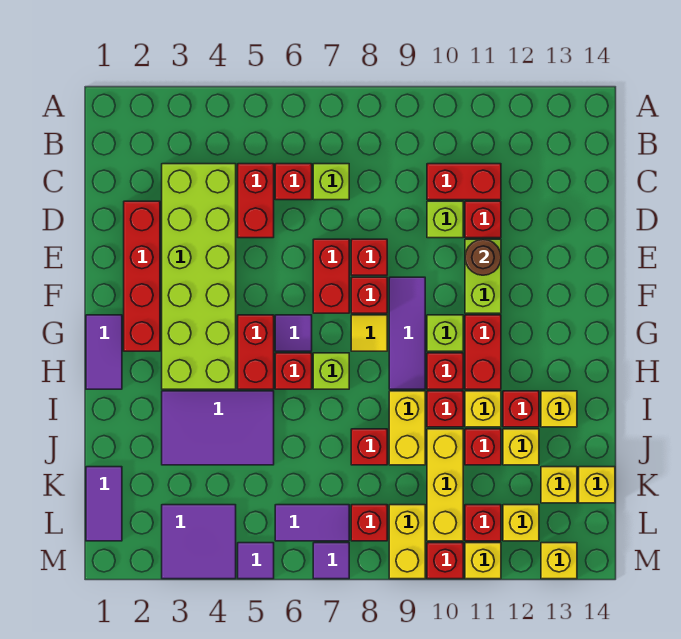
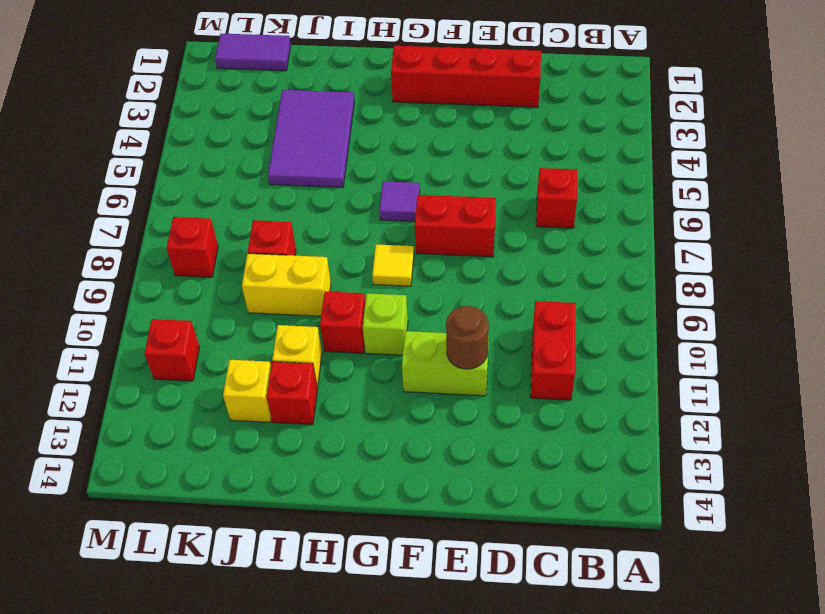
none -> lime brick C3:H4 level 1
none -> red brick C5:D5 level 1
none -> lime brick C7 level 1
none -> lime brick D10 level 1

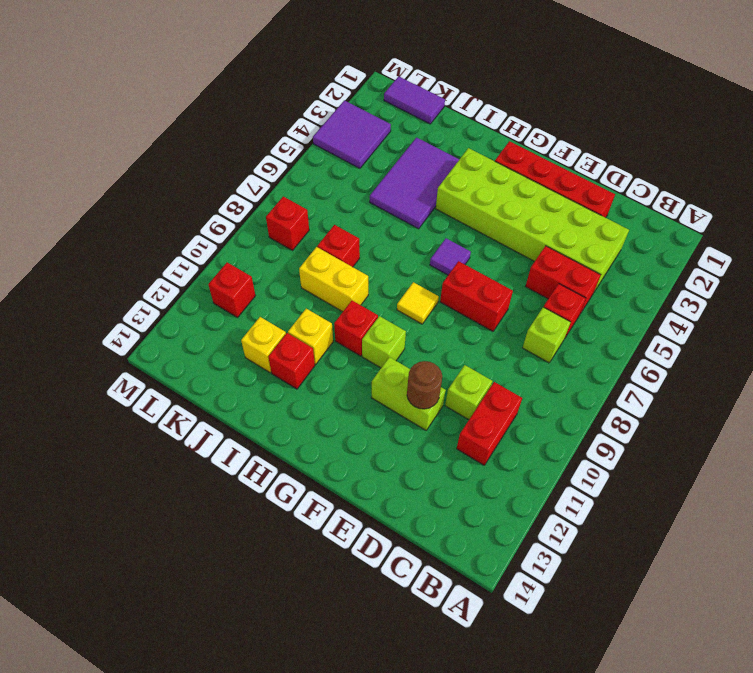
none -> red brick D11 level 1
none -> red brick E8 level 1
none -> red brick F8 level 1
none -> purple tile F9:H9 level 1

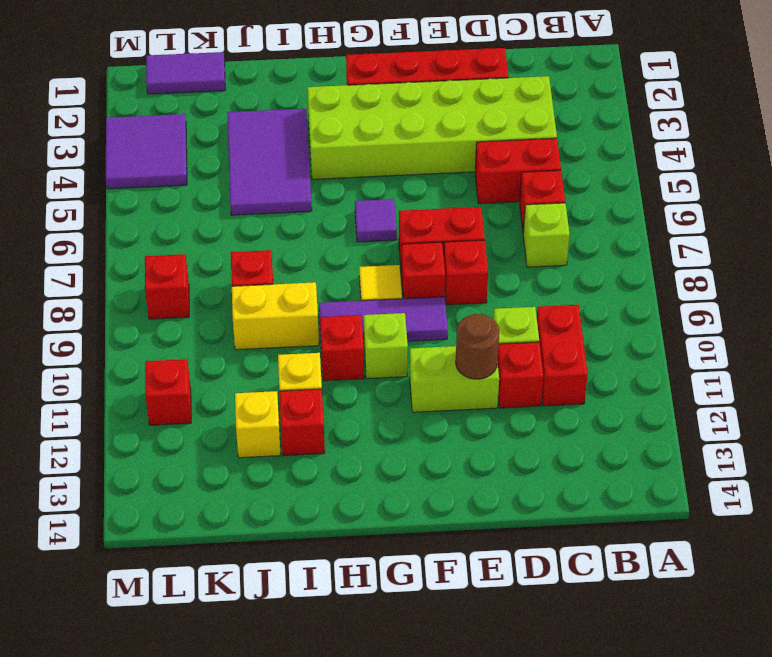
none -> purple tile G1:H1 level 1
none -> red brick G5:H5 level 1
none -> red brick G11:H11 level 1
none -> red brick H6 level 1

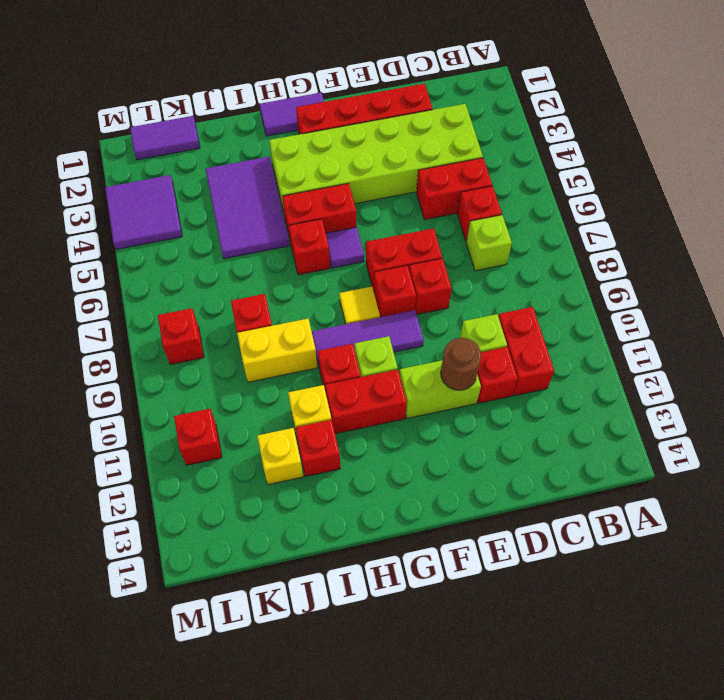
none -> lime brick H7 level 1
none -> red brick I10 level 1
none -> yellow brick I13 level 1
none -> yellow brick J10:L10 level 1

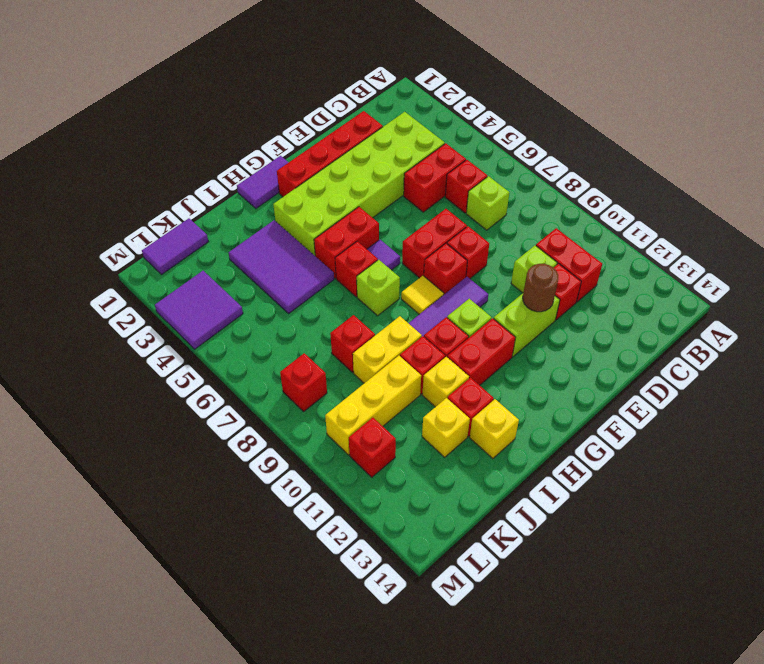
none -> red brick J11 level 1
none -> yellow brick K13 level 1
none -> yellow brick K14 level 1
none -> purple tile L6:L7 level 1

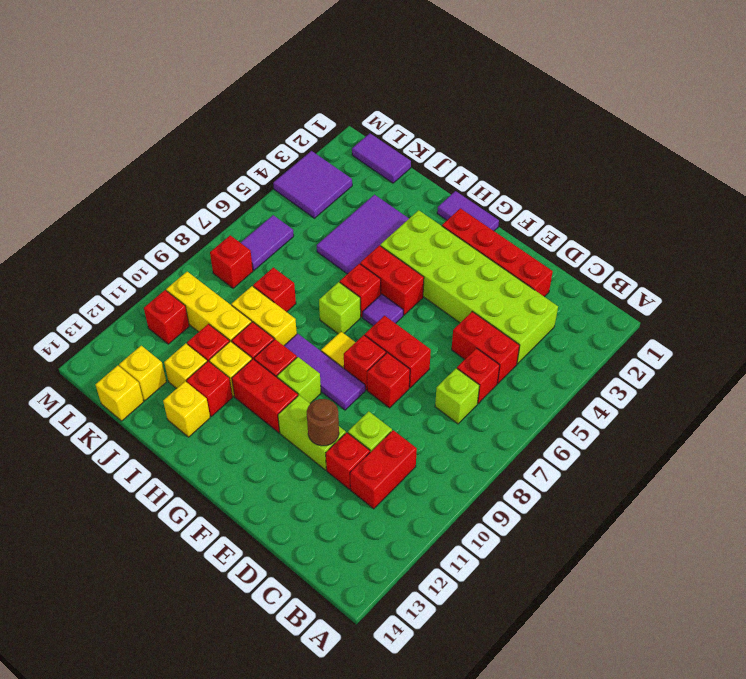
none -> yellow brick L9:M9 level 1
none -> yellow brick L12 level 1
none -> purple tile M5 level 1
none -> purple tile M7 level 1

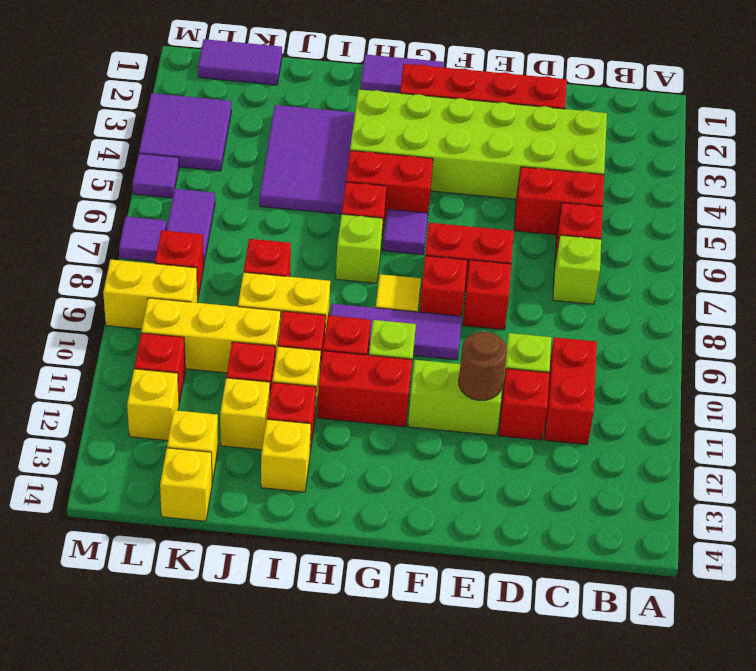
none -> red brick M10 level 1
none -> yellow brick M11 level 1
none -> yellow brick M13 level 1

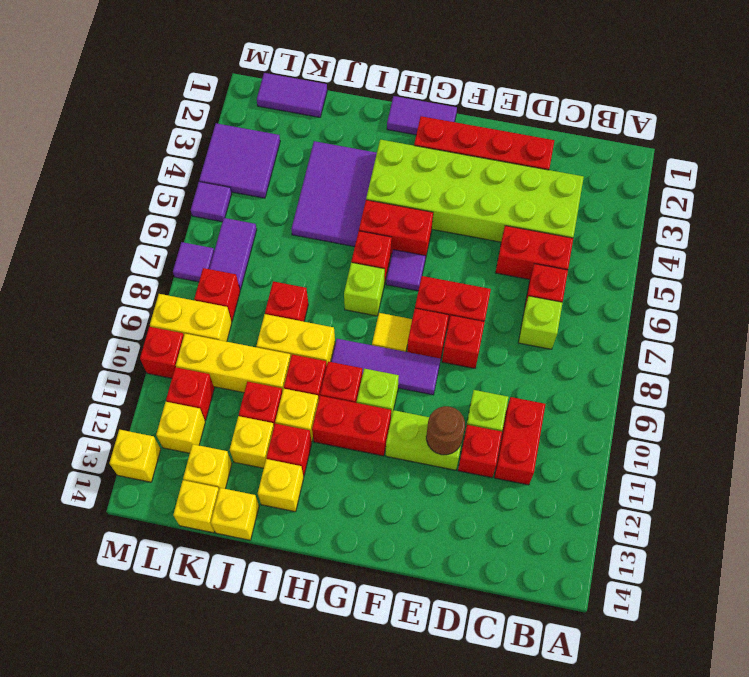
yellow brick J14 level 1 -> yellow brick M11 level 1

